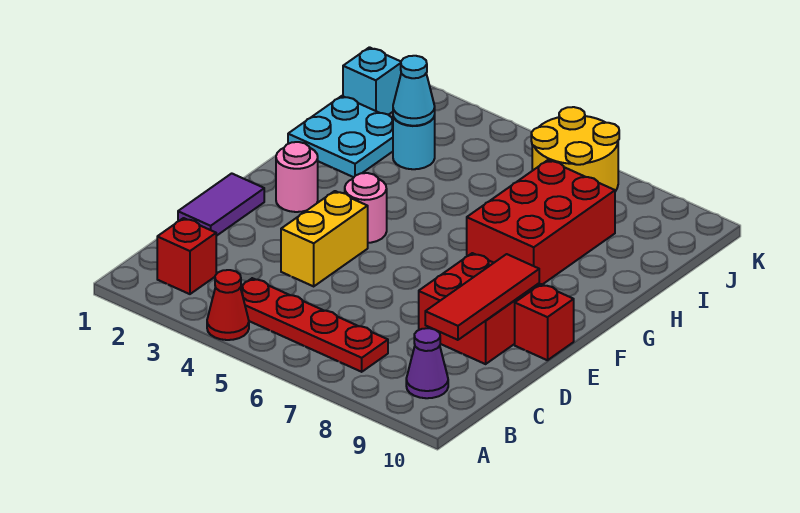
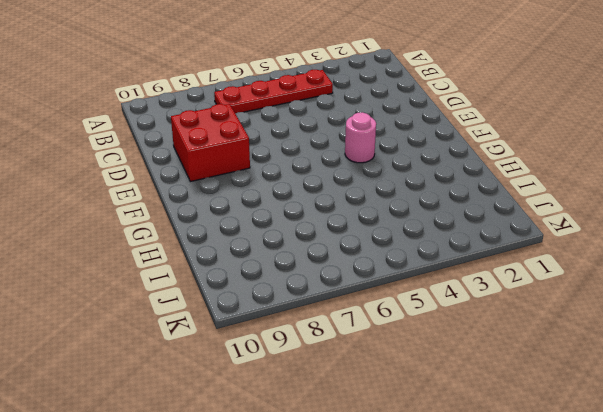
none -> red cone A4 level 1
none -> red brick B2 level 1
none -> purple cone B9 level 1

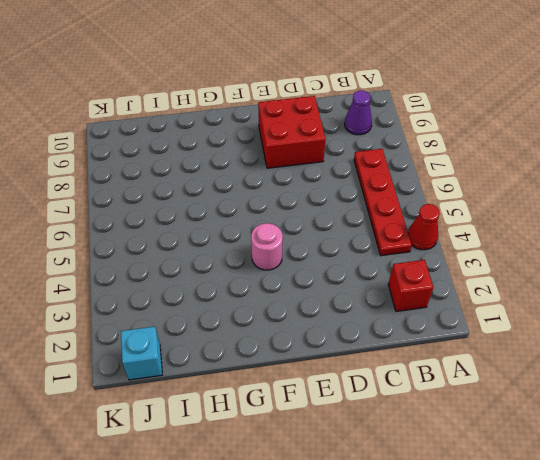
none -> purple tile D1:E1 level 1
none -> yellow brick D4:E4 level 1
none -> red brick E10 level 1

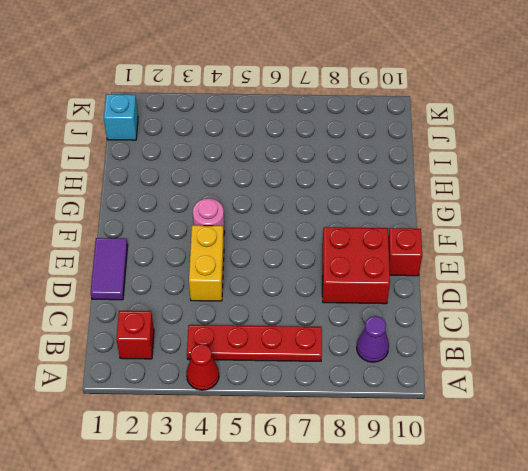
none -> pink round brick F2 level 1
none -> red brick G7:I8 level 1
none -> cyan plate H1:I2 level 1

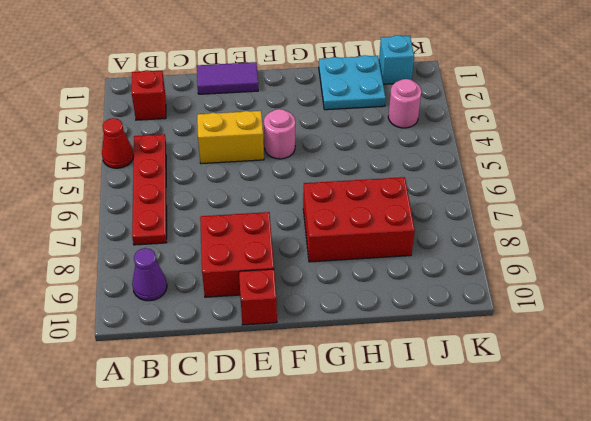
pink round brick J3 level 1 -> pink round brick F2 level 1
none -> cyan round brick I3 level 1
none -> yellow round brick J6:K7 level 1
none -> red tile C9:E9 level 2

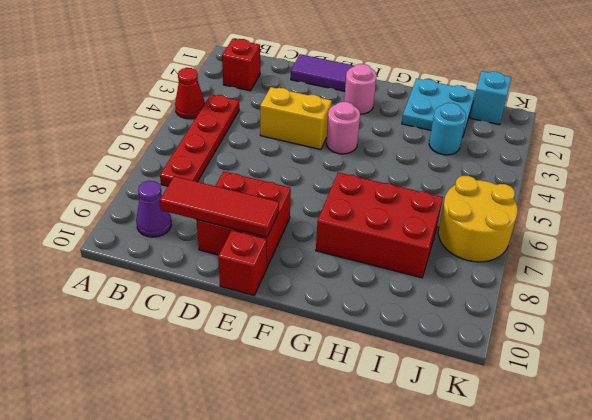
none -> cyan cone I3 level 2

